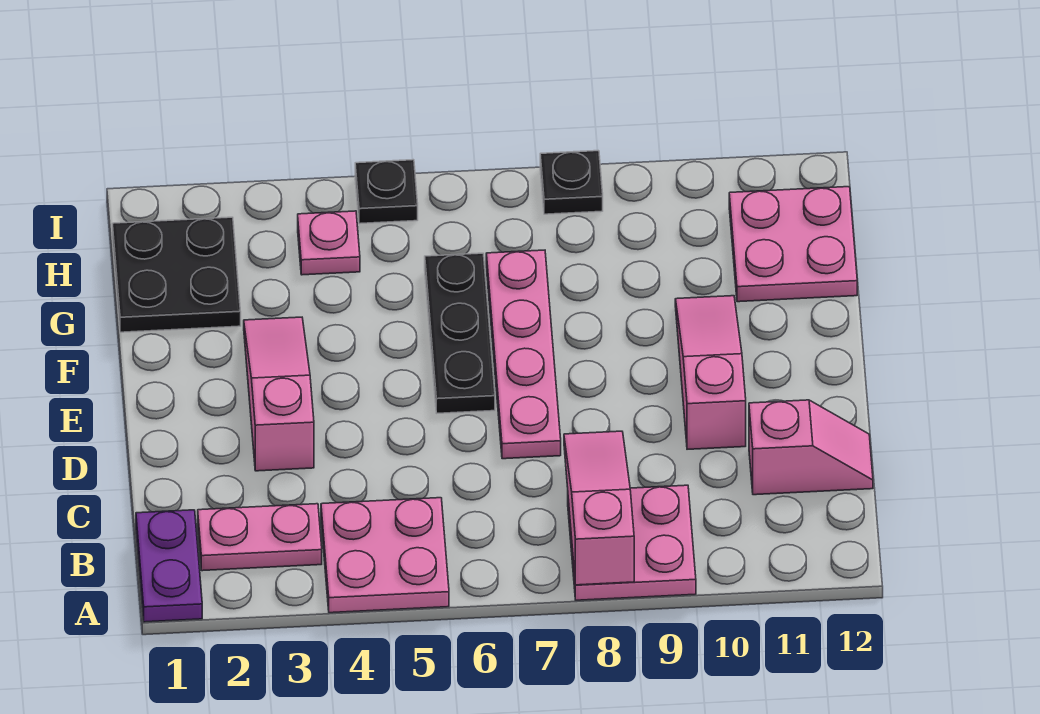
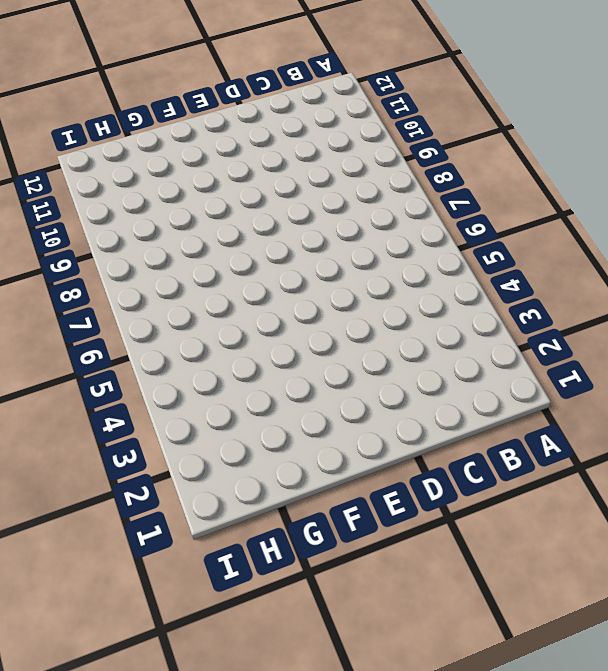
none -> purple plate A1:B1 level 1
none -> pink plate A4:B5 level 1
none -> pink plate A8:B9 level 1

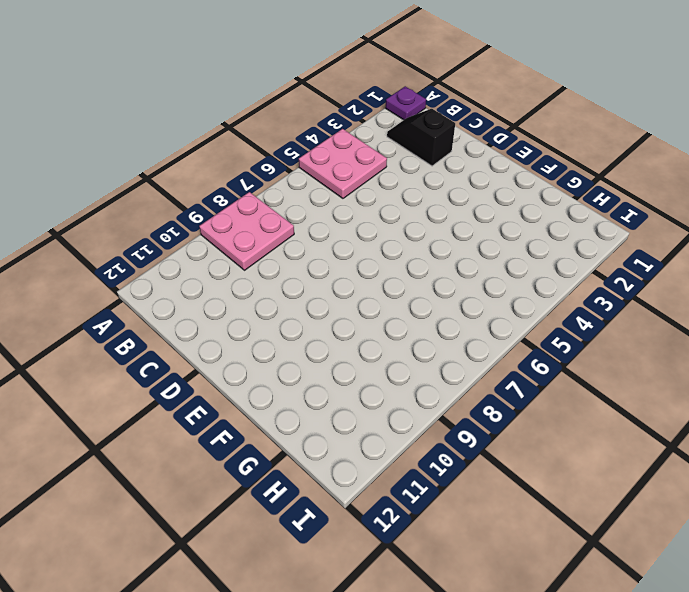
purple plate A1 level 1 -> purple plate A1:B1 level 1
black slope B2:C2 level 1 top C -> pink plate B2:B3 level 1
none -> pink slope C11:C12 level 1 top 11
none -> pink slope D3:F3 level 1 top D
none -> pink plate D7:G7 level 1

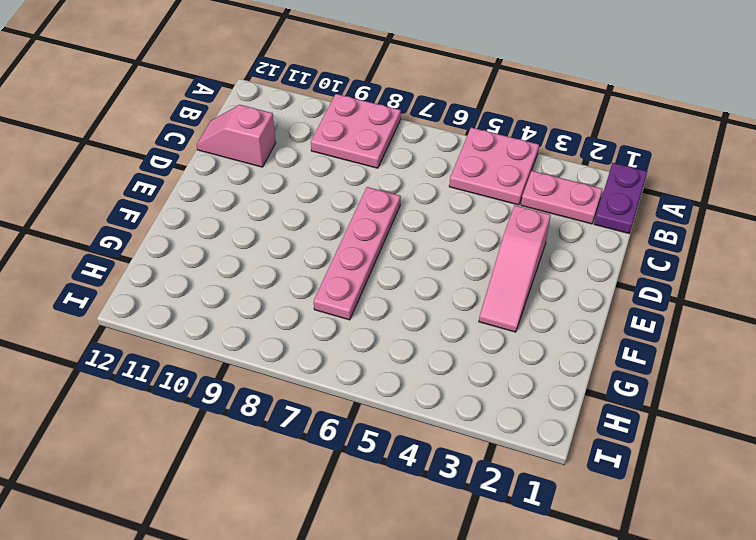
none -> pink slope D10:F10 level 1 top D
none -> black plate E6:G6 level 1
none -> black plate G1:H2 level 1

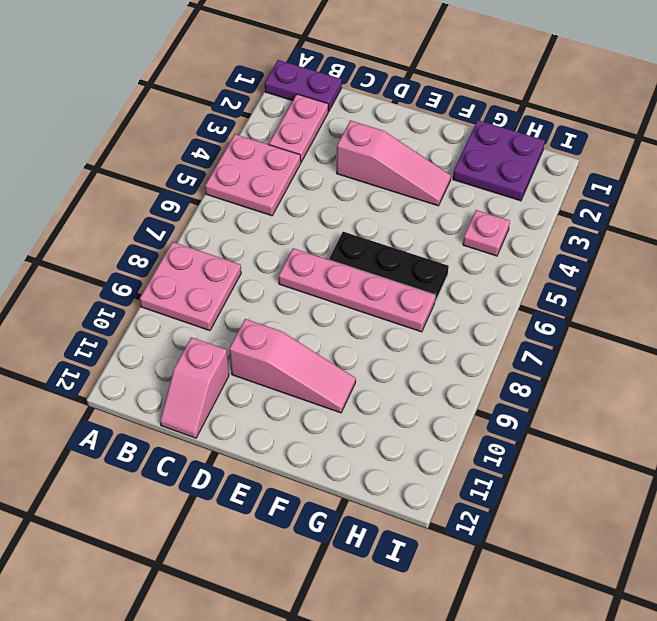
purple plate G1:H2 level 1 -> black plate G1:H2 level 1
none -> pink plate G11:H12 level 1
none -> black plate I5 level 1
none -> black plate I8 level 1

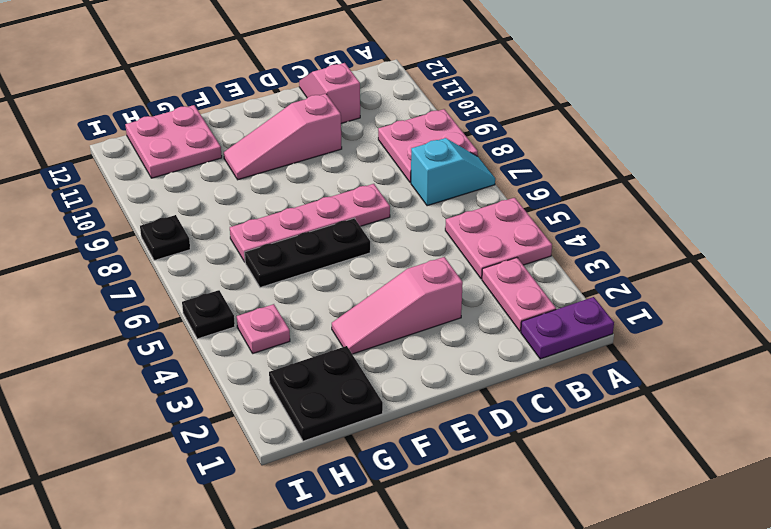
cyan slope A7:B7 level 1 top B -> none
none -> pink slope A8:C8 level 2 top A

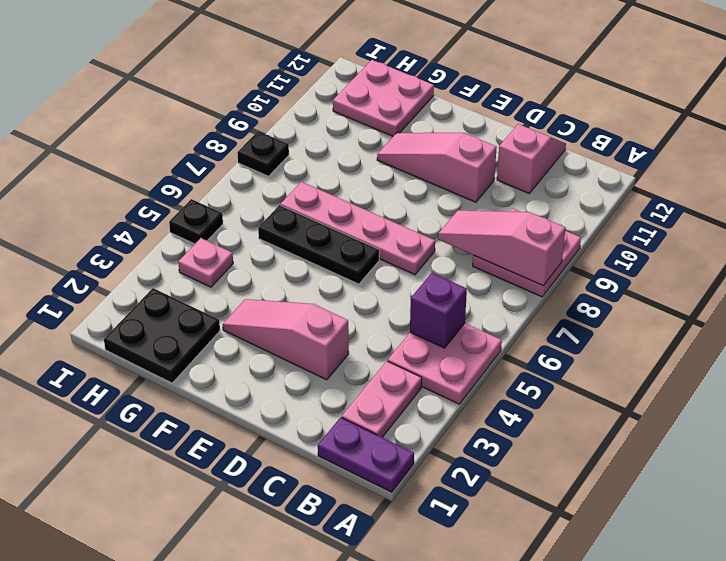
purple brick B5 level 2 -> none

